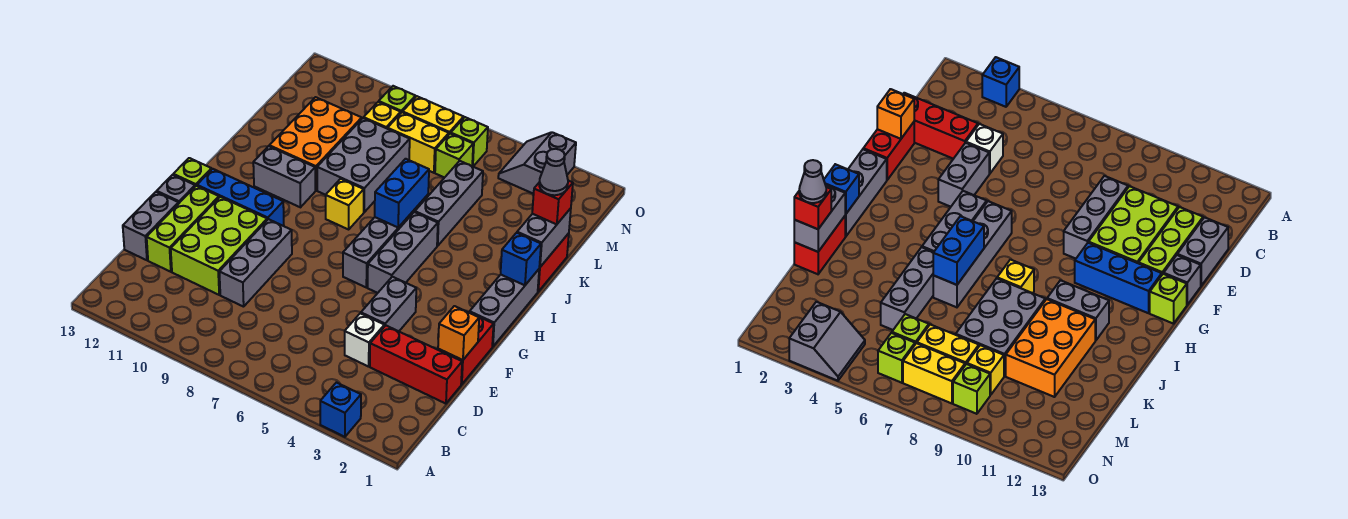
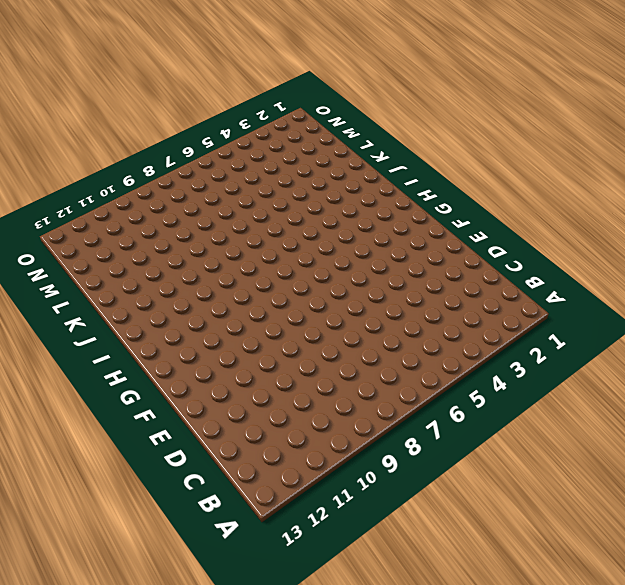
none -> blue brick A3 level 1
none -> red brick D1:D3 level 1
none -> white brick D4 level 1
none -> grey brick D9:F9 level 1

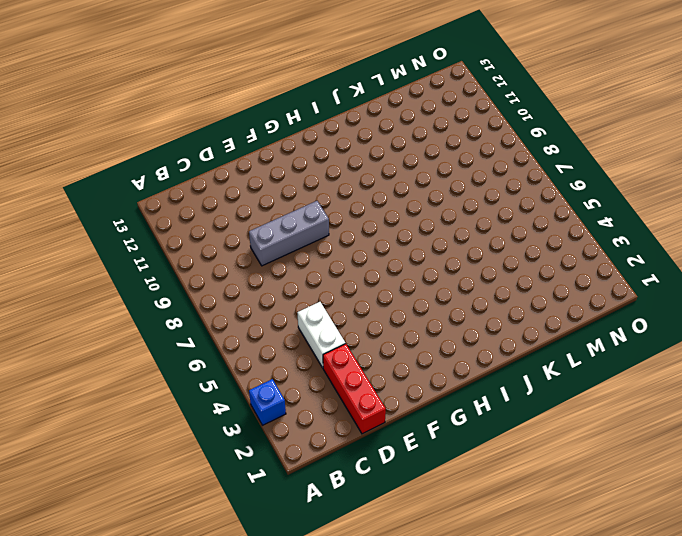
white brick D4:D5 level 1 -> white brick D4 level 1
none -> lime brick D10:F11 level 1
none -> lime brick D12:F12 level 1
none -> grey brick D13:E13 level 1
none -> red brick E1:F1 level 1

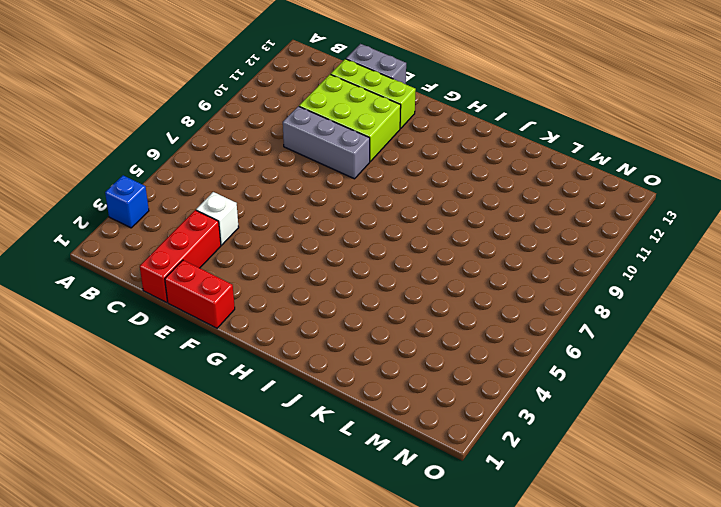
none -> grey brick E4:F4 level 1
none -> grey brick F13 level 1
none -> grey brick G1:I1 level 1
none -> grey brick G5:I5 level 1

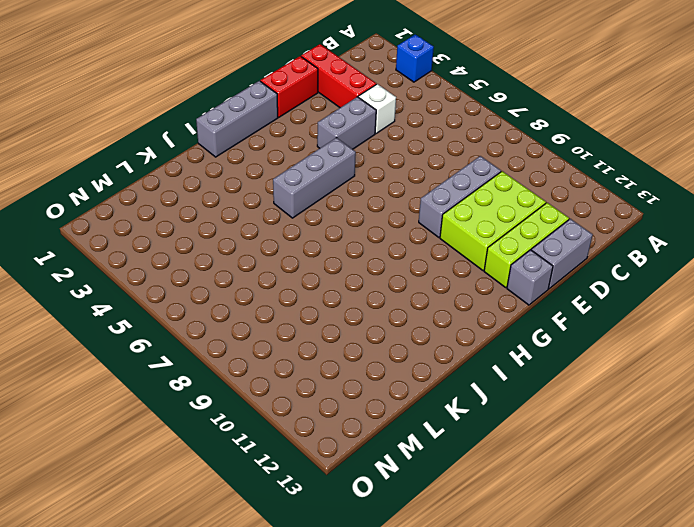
none -> grey brick G6:J6 level 1
none -> blue brick G10:G12 level 1
none -> lime brick G13 level 1
none -> yellow brick I8 level 1

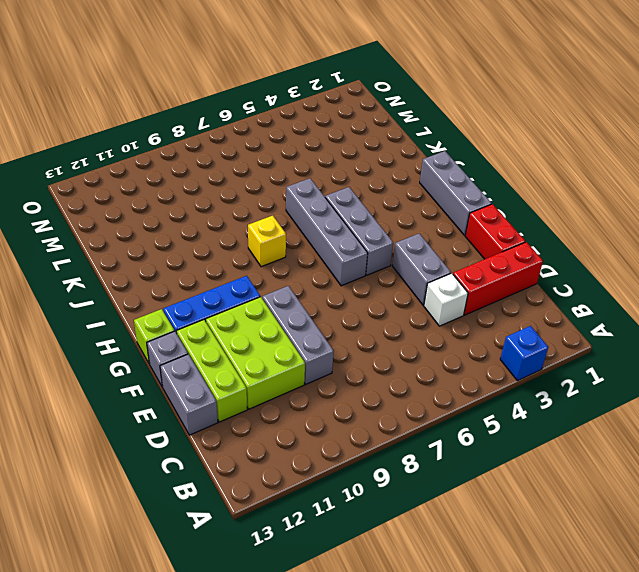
none -> grey brick I10:I11 level 1
none -> red brick J1:K1 level 1
none -> grey brick J5:L5 level 1
none -> grey brick J8:L9 level 1

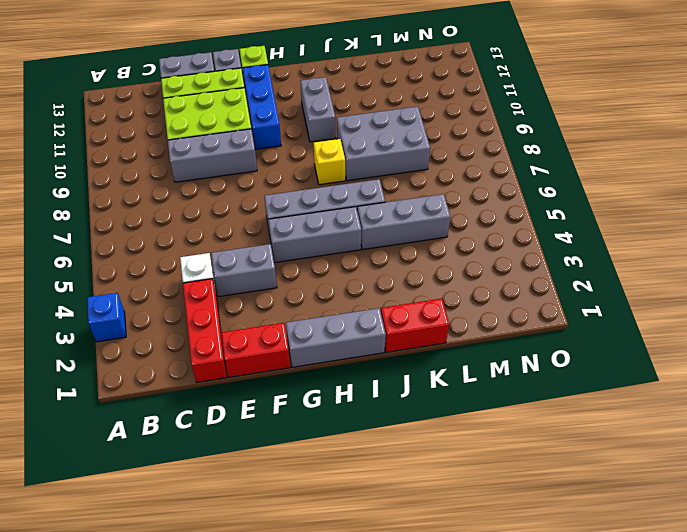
none -> orange brick J10:L11 level 1
none -> lime brick M6 level 1
none -> yellow brick M7:M8 level 1
none -> yellow brick M9 level 1

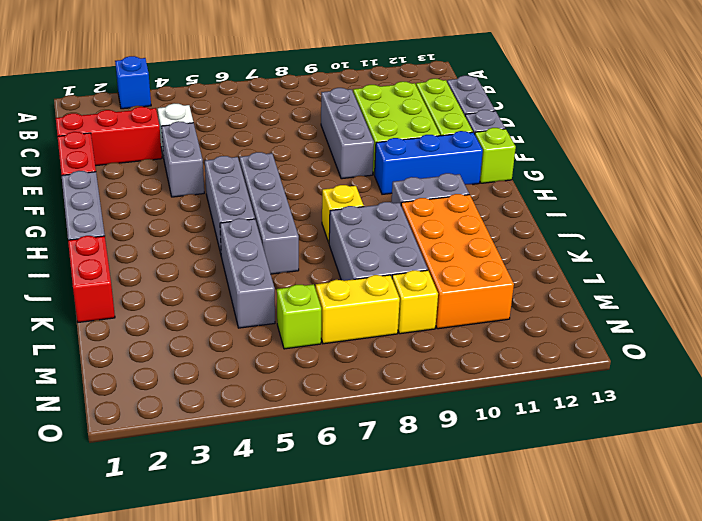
orange brick J10:M11 level 1 -> orange brick J10:L11 level 1
none -> grey slope N3:O4 level 1 top 3
none -> lime brick N6 level 1
none -> yellow brick N7:N8 level 1
none -> lime brick N9 level 1

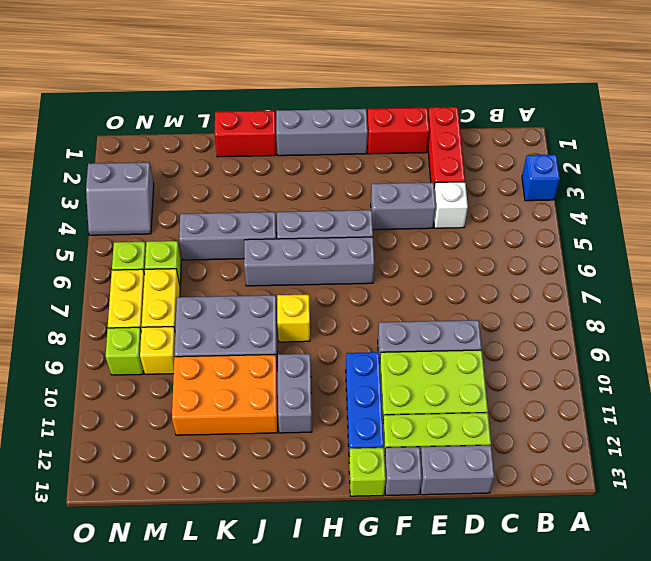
none -> orange brick E1 level 2
none -> blue brick I1 level 2
none -> blue brick I6:J6 level 2
none -> grey brick J1:K1 level 2

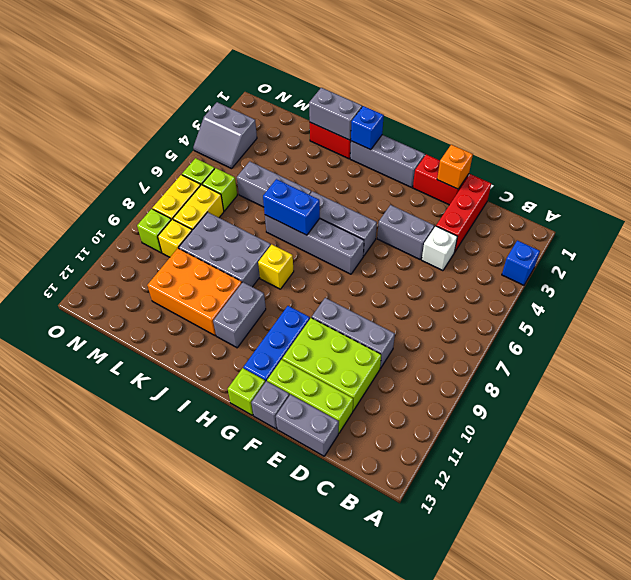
none -> red brick K1 level 3
none -> grey cone K1 level 4

